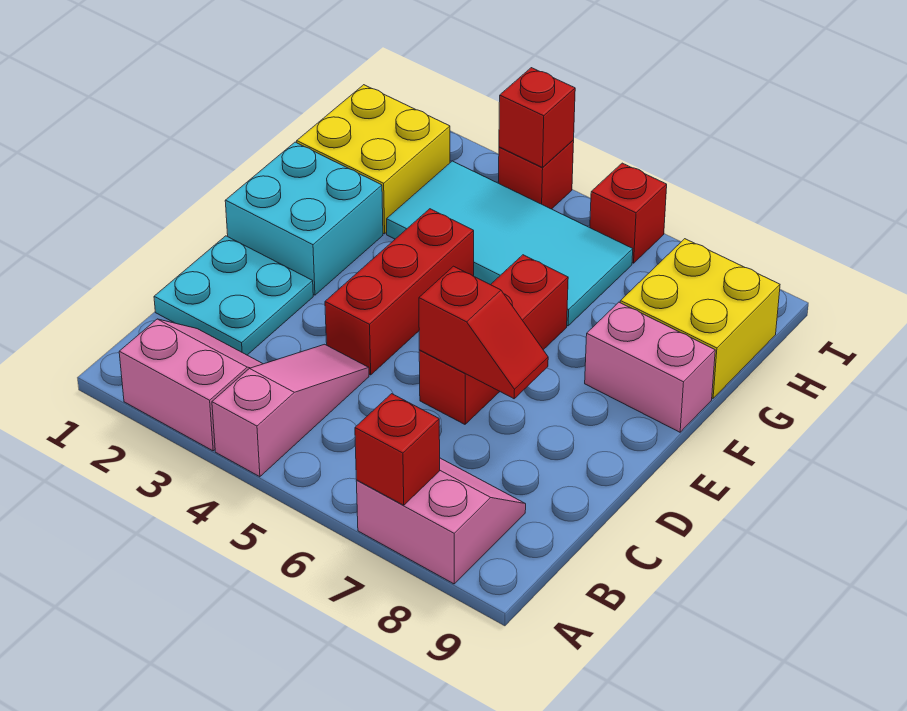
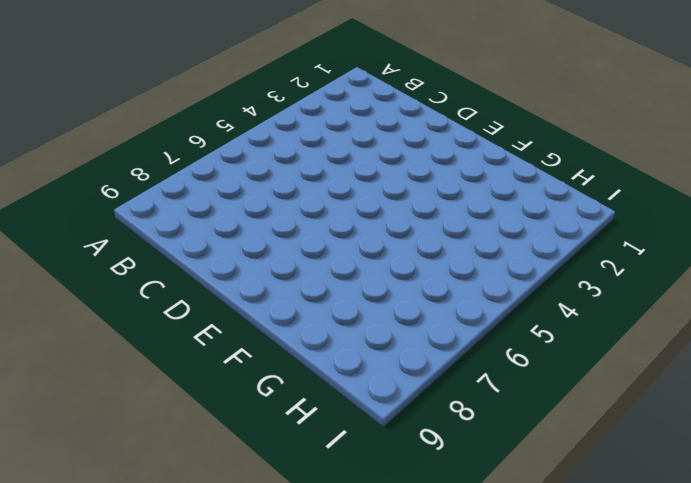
none -> pink slope A2:B3 level 1 top A
none -> pink slope A4:C4 level 1 top A
none -> pink slope A7:B8 level 1 top A

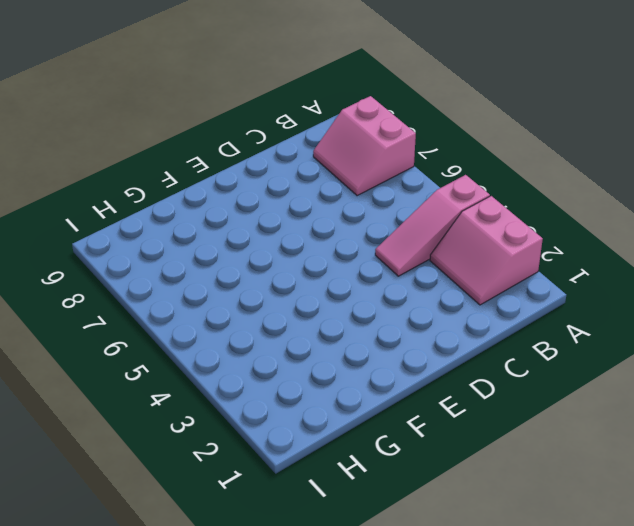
none -> cyan plate C1:D2 level 1
none -> red brick D4:F4 level 1
none -> red brick D6:F6 level 1

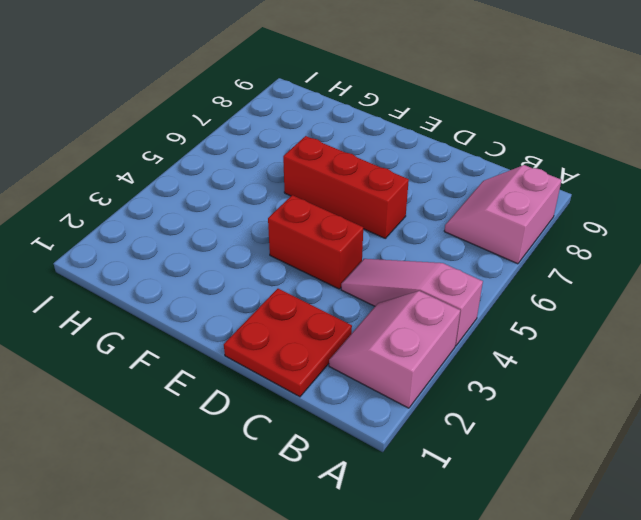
red plate C1:D2 level 1 -> cyan plate C1:D2 level 1
red brick D4:E4 level 1 -> red brick D4:F4 level 1
none -> cyan brick E1:F2 level 1
none -> pink brick F8:F9 level 1
none -> yellow brick G1:H2 level 1

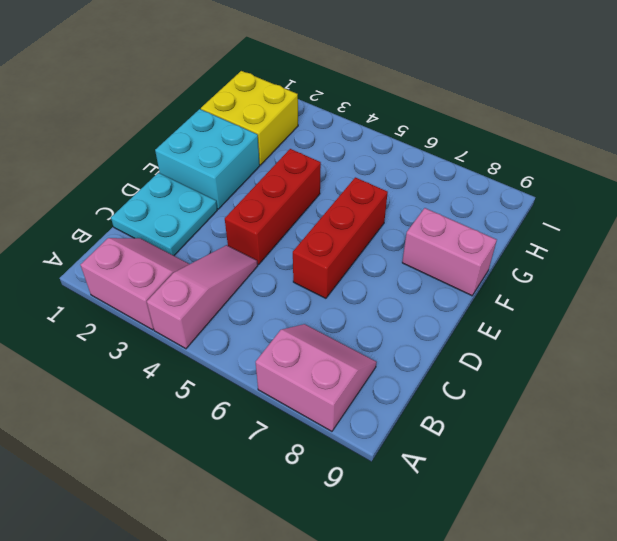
none -> cyan tile G3:H6 level 1
none -> yellow brick G8:H9 level 1
none -> red brick I4 level 1

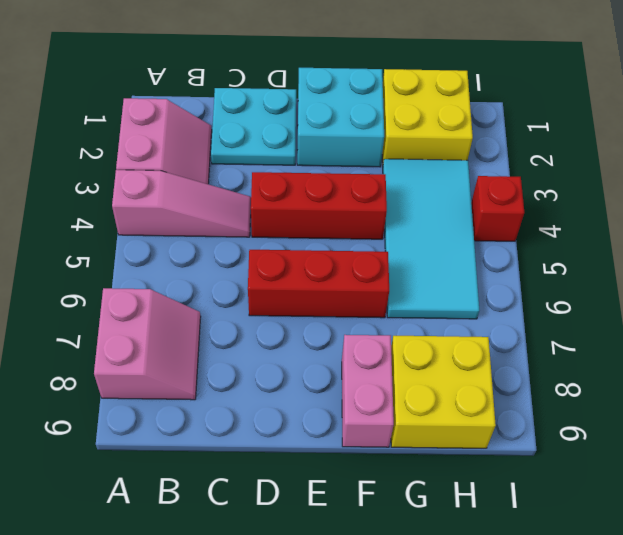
none -> red brick I6 level 1
none -> red brick A7 level 2
none -> red slope D6:D7 level 2 top 6

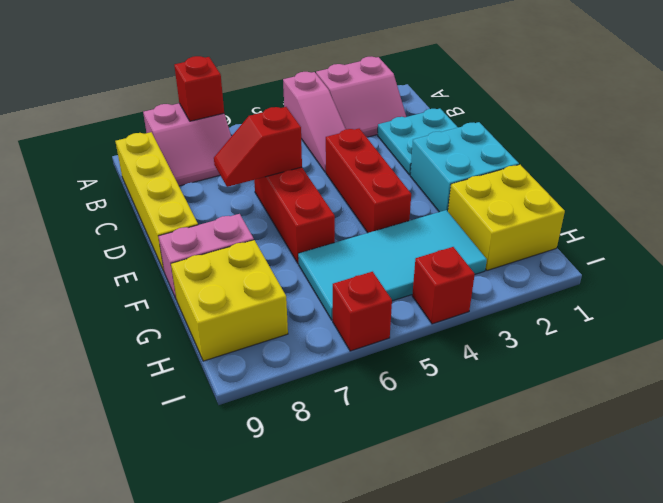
yellow brick B9:E9 level 1 -> none
none -> red brick I4 level 2

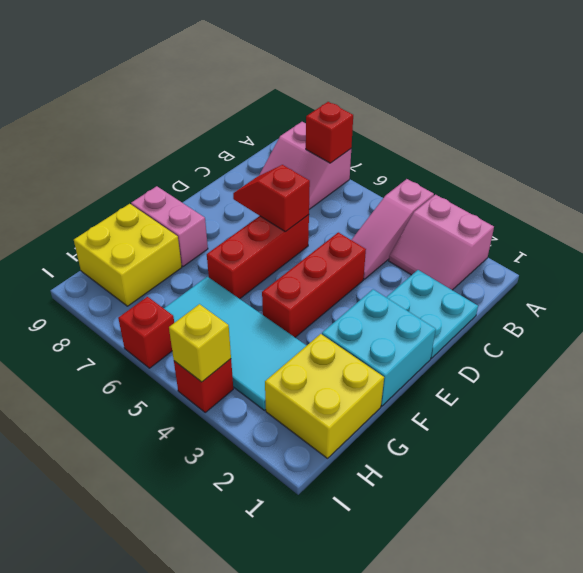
yellow brick I4 level 2 -> red brick I4 level 2

